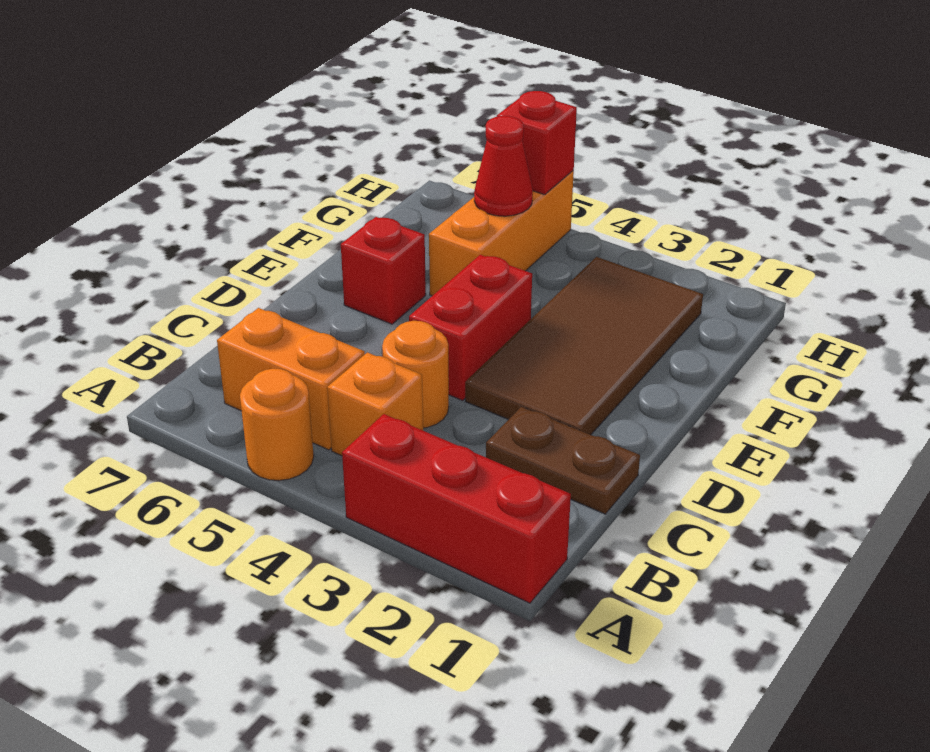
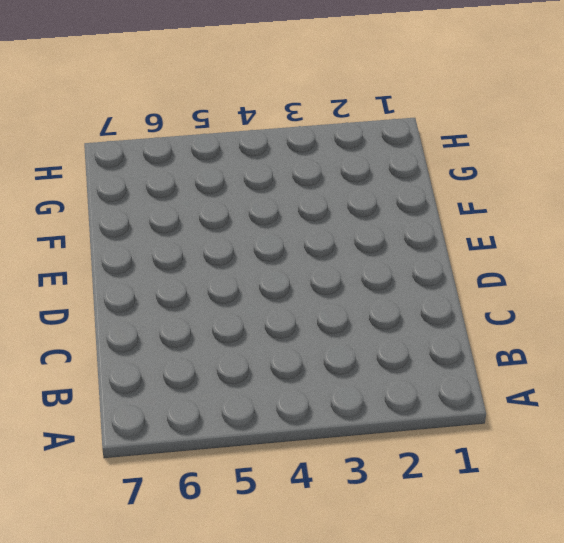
none -> red brick A1:A3 level 1
none -> orange round brick A5 level 1
none -> orange brick B4 level 1

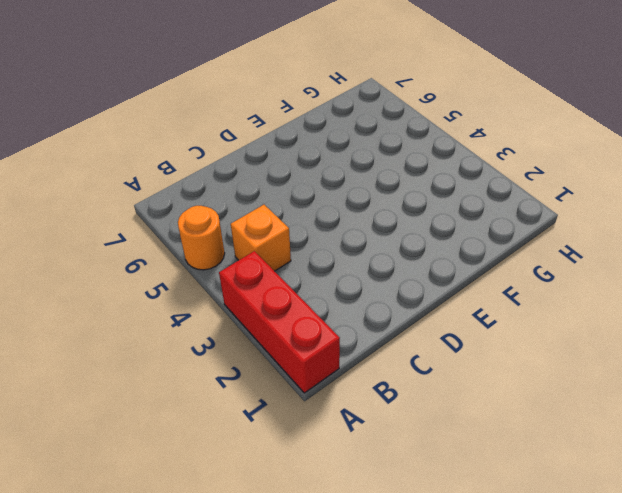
none -> orange brick B5:B6 level 1
none -> brown plate C1:C2 level 1
none -> orange round brick C4 level 1

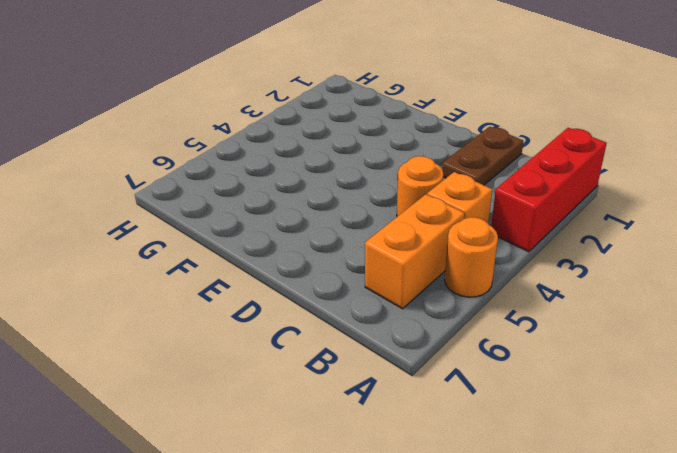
none -> brown tile D2:G3 level 1
none -> red brick D4:E4 level 1
none -> red brick E6 level 1

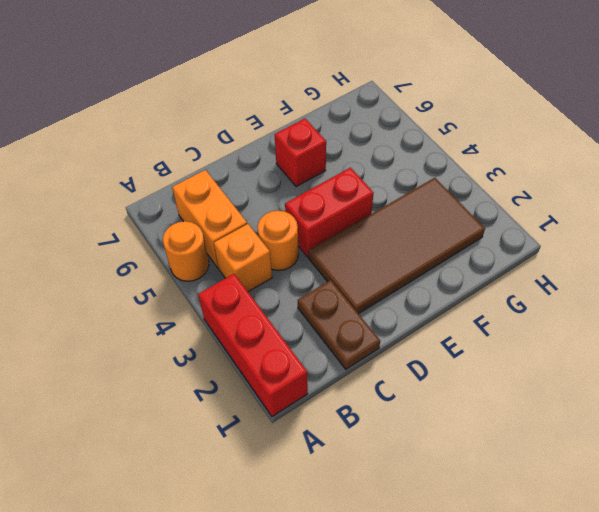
none -> orange brick F5:H5 level 1
none -> red cone G5 level 2
none -> red brick H5 level 2

